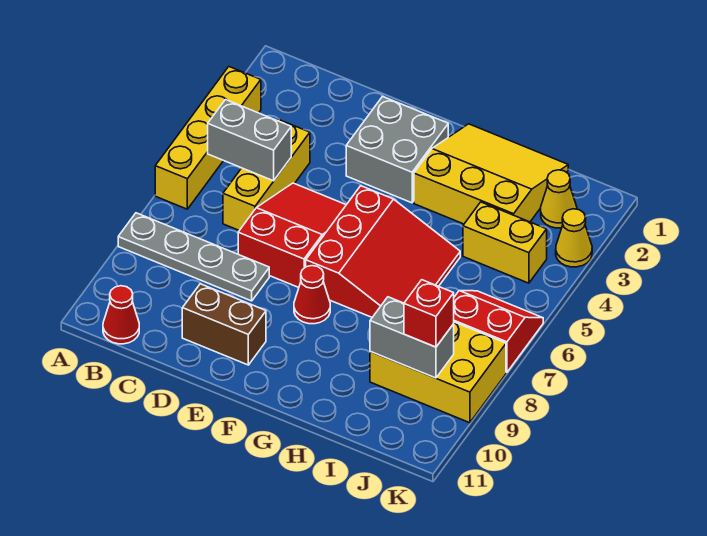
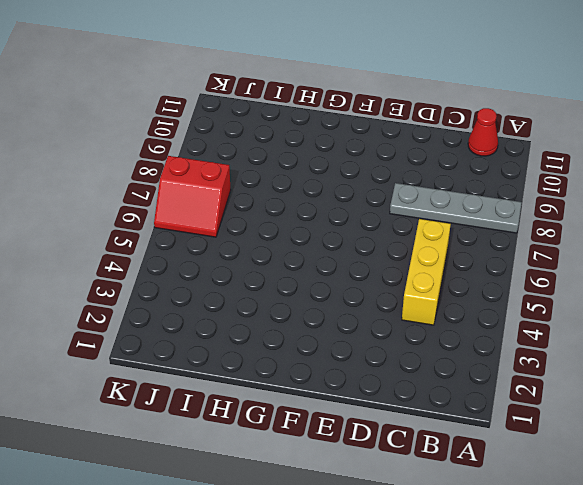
none -> yellow brick A3:A6 level 1
none -> red slope D5:E7 level 1 top 7
none -> brown brick D10:E10 level 1

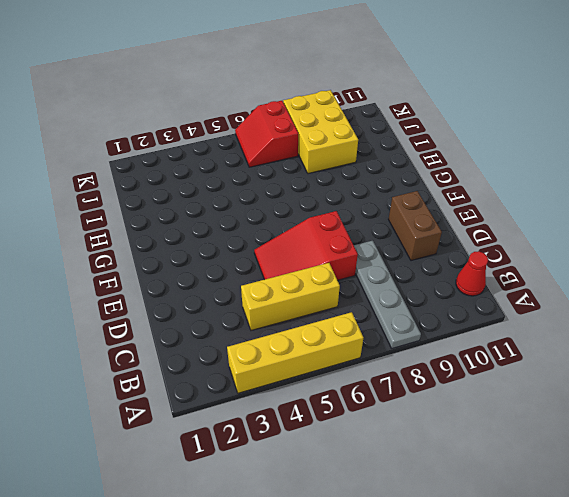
none -> grey brick E2:F3 level 1
none -> red slope F5:H7 level 1 top F
none -> red cone F8 level 1

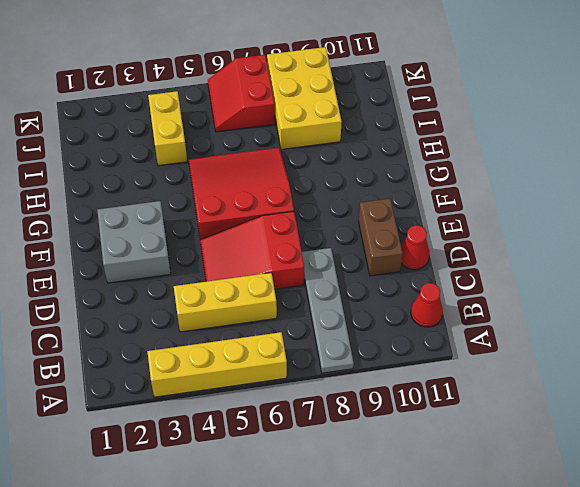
red cone D11 level 1 -> red cone F8 level 1
none -> yellow slope G1:I3 level 1 top 3
none -> yellow cone J2 level 1
none -> yellow cone K3 level 1

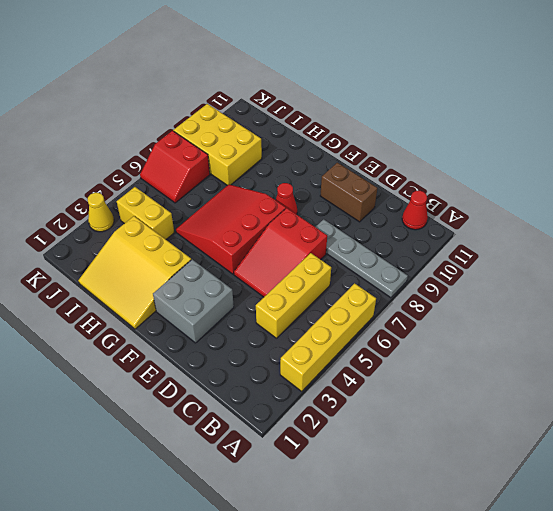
none -> yellow cone J2 level 1
none -> grey brick B5:C5 level 2
none -> grey brick I9:J9 level 2

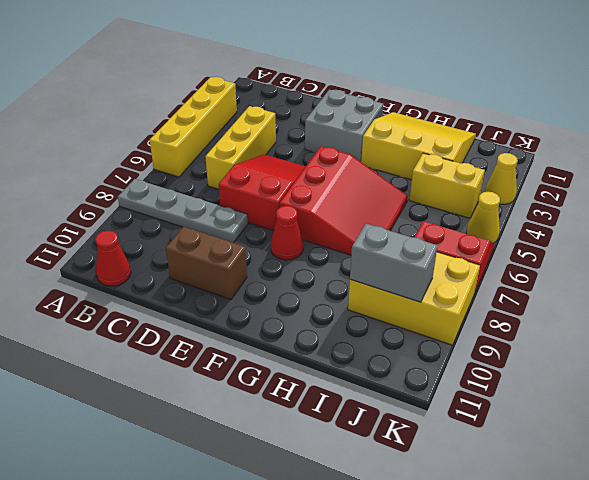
yellow cone K5 level 1 -> yellow cone J2 level 1
none -> grey brick B5:C5 level 2
none -> red brick J9 level 3

